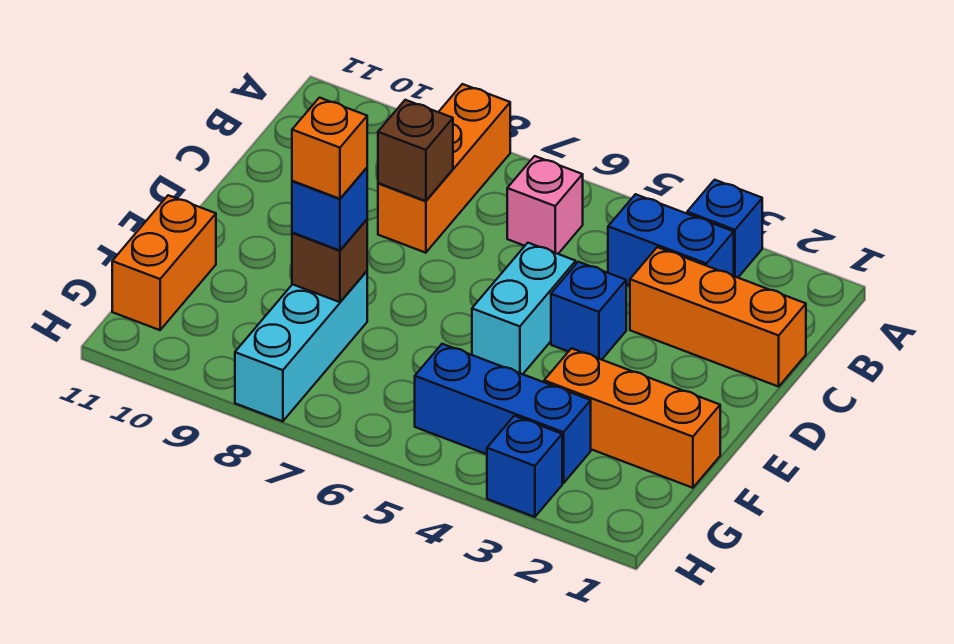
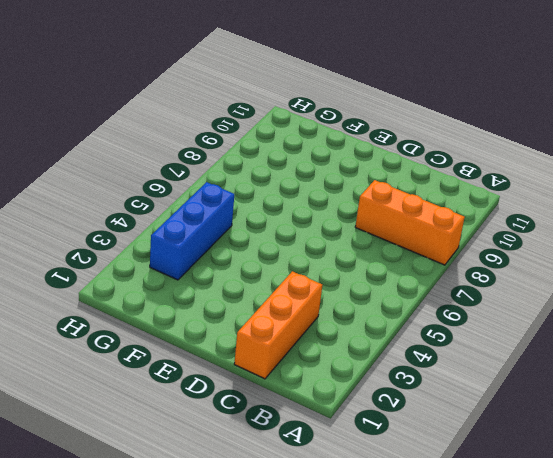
none -> blue brick A3 level 1
none -> blue brick B3:B4 level 1
none -> pink brick B6 level 1

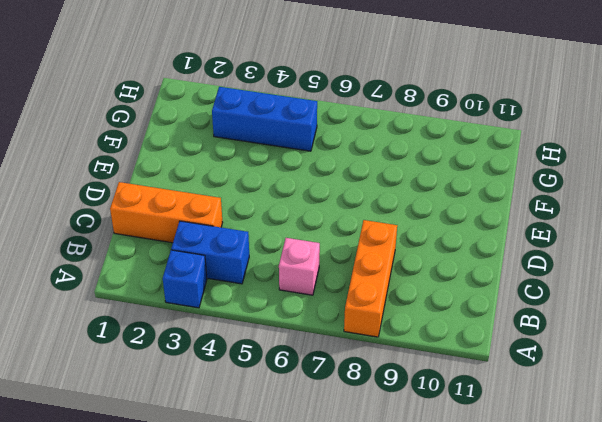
none -> blue brick D4 level 1
none -> cyan brick D5:E5 level 1
none -> orange brick F1:F3 level 1

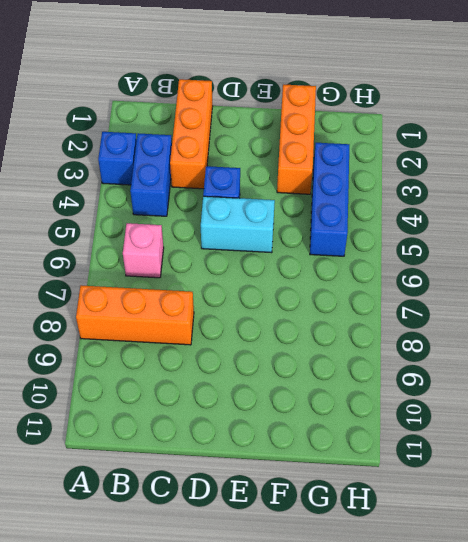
none -> cyan brick F8:H8 level 1
none -> orange brick F11:G11 level 1
none -> blue brick H3 level 1

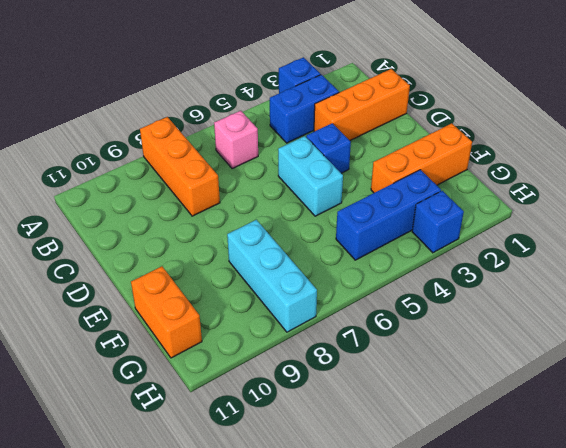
none -> brown brick C8 level 2
none -> brown brick F8 level 2
none -> blue brick F8 level 3

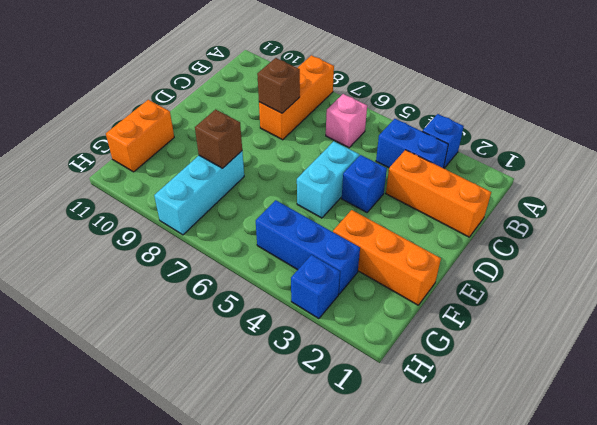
none -> blue brick F8 level 3
none -> orange brick F8 level 4

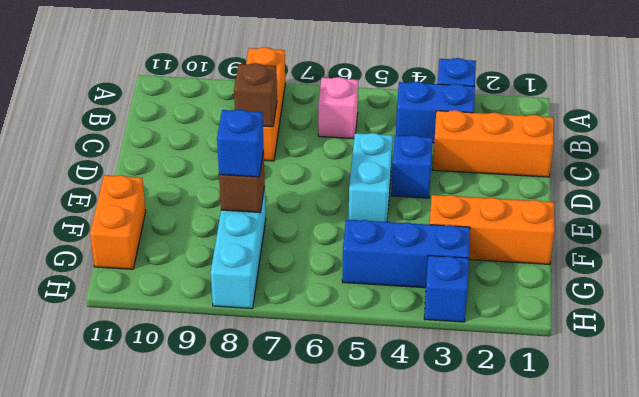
none -> orange brick F8 level 4

